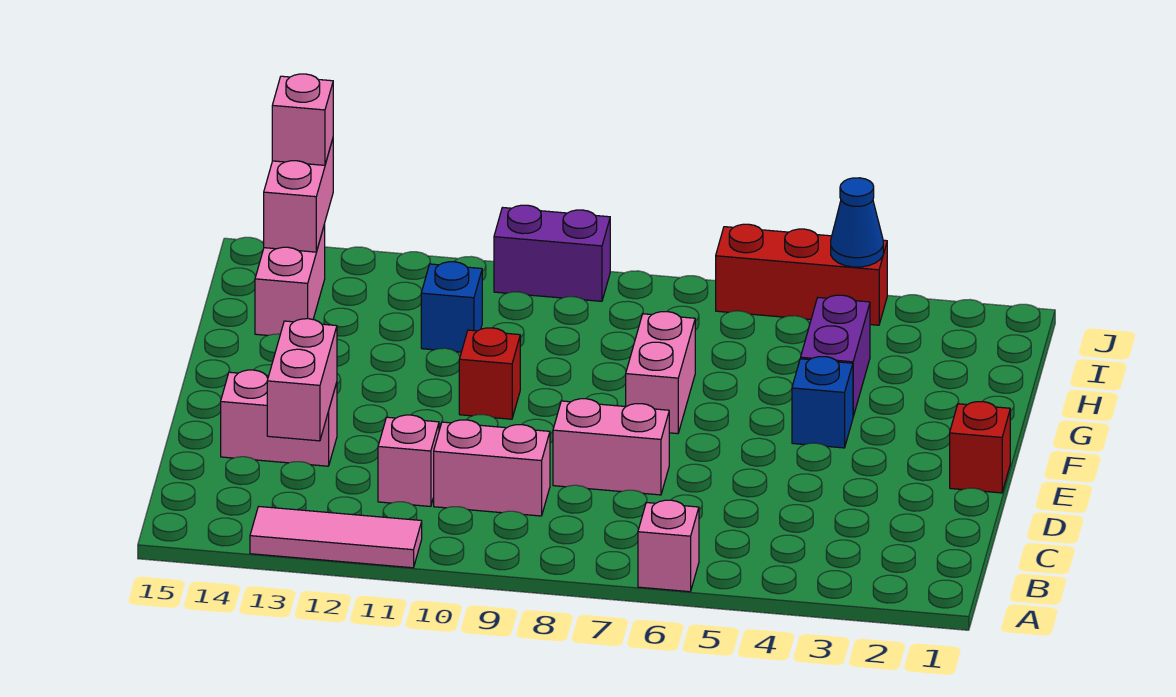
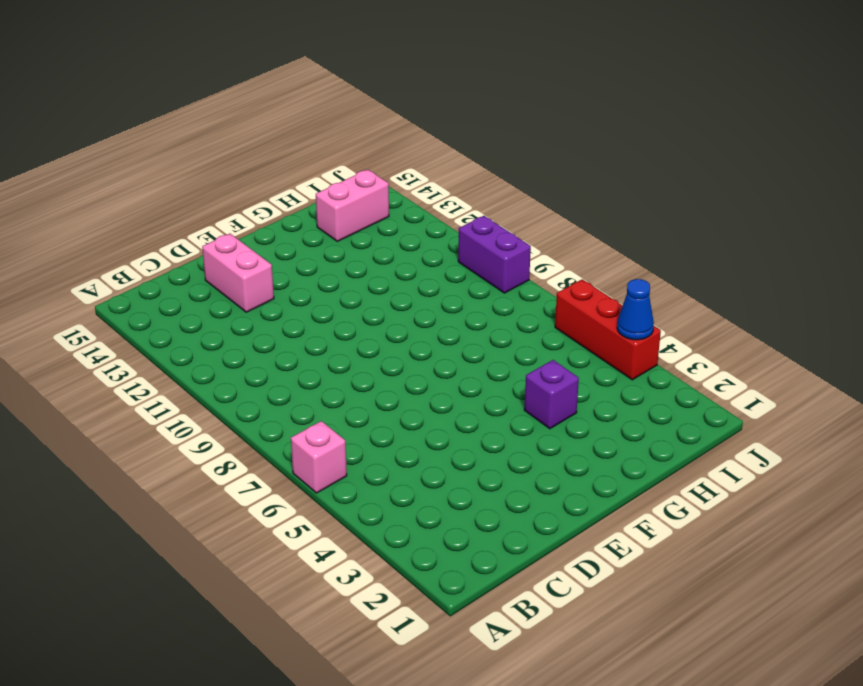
purple brick G4 level 1 -> purple brick G4:H4 level 1
none -> pink tile A11:A13 level 1
none -> pink brick C9:C10 level 1
none -> pink brick C11 level 1

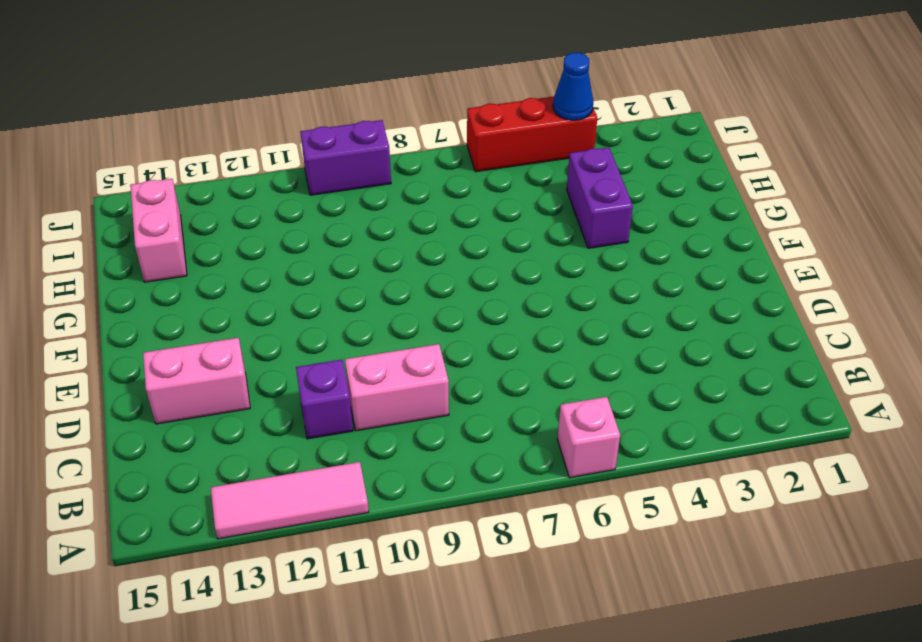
purple brick C11 level 1 -> pink brick C11 level 1
none -> pink brick D7:D8 level 1
none -> red brick E1 level 1
none -> blue brick F4 level 1

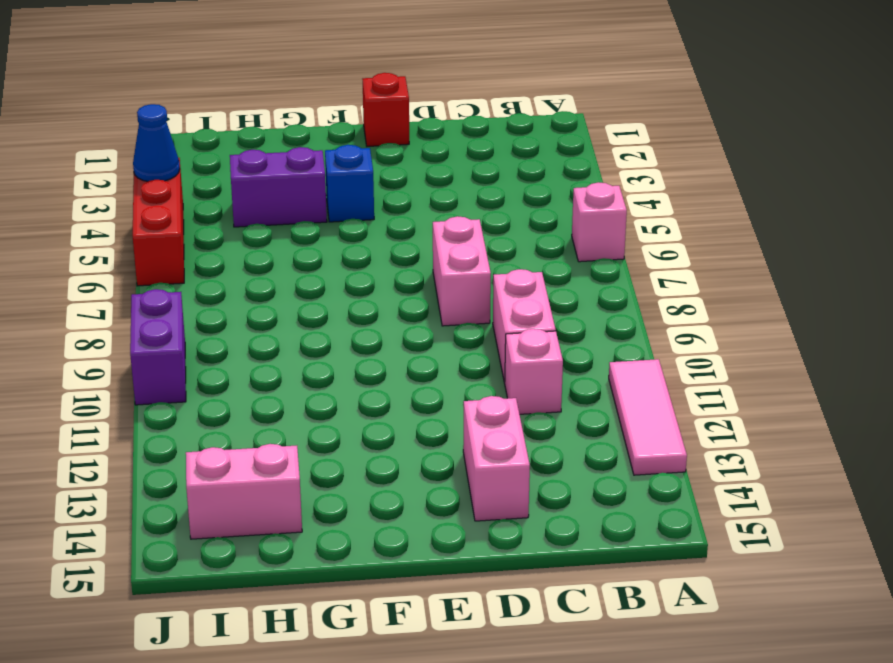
none -> pink brick F7:G7 level 1
none -> red brick F10 level 1
none -> blue brick H11 level 1

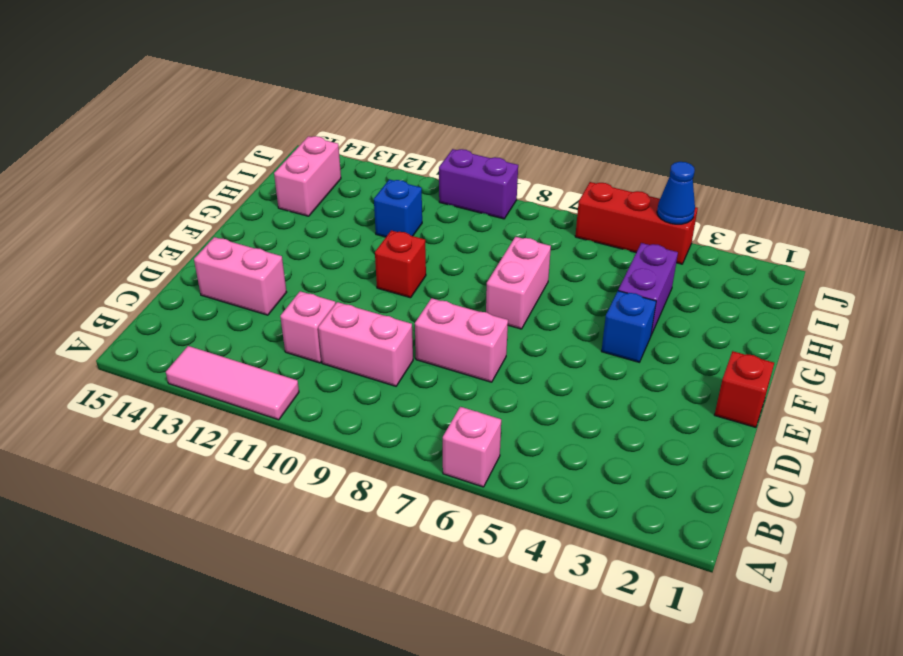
none -> pink brick C13:D13 level 2
none -> pink brick I14:J14 level 2
none -> pink brick J14 level 3

